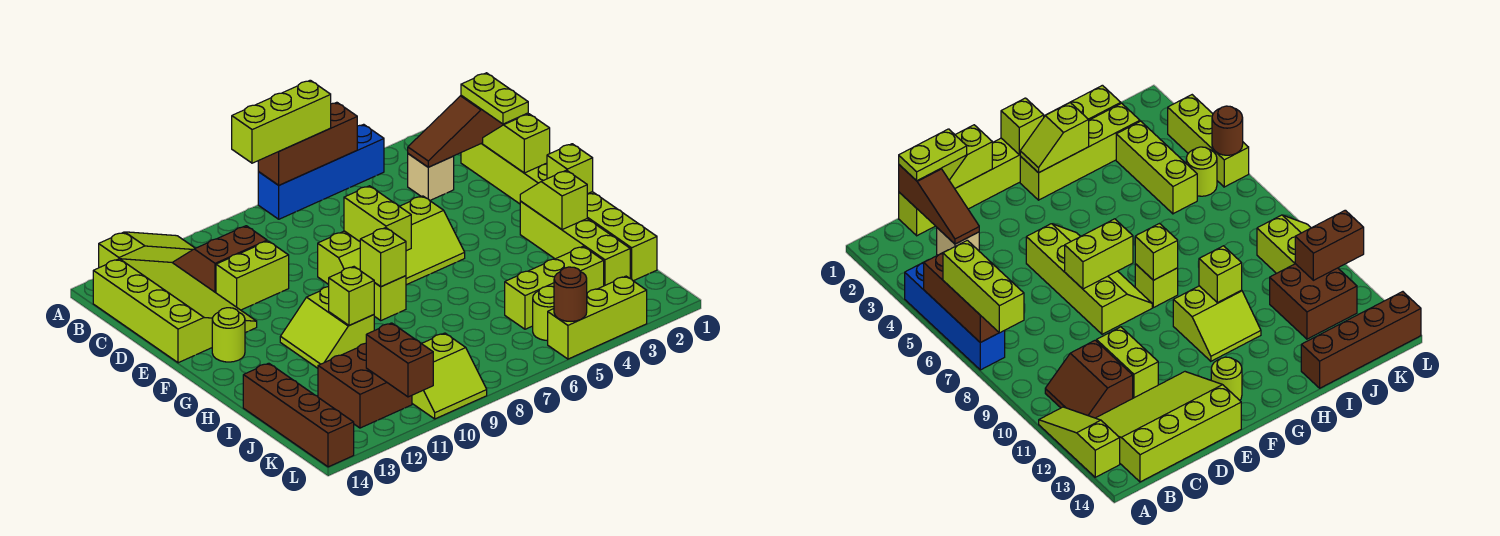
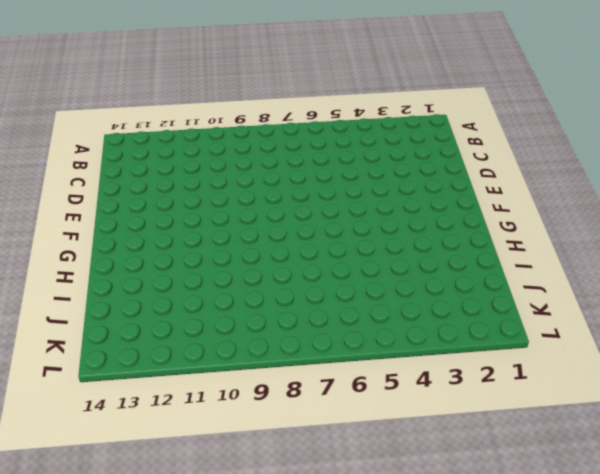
none -> blue brick A4:A7 level 1
none -> lime slope A11:A13 level 1 top 13
none -> brown slope B10:C11 level 1 top C
none -> lime slope B12:E14 level 1 top 14

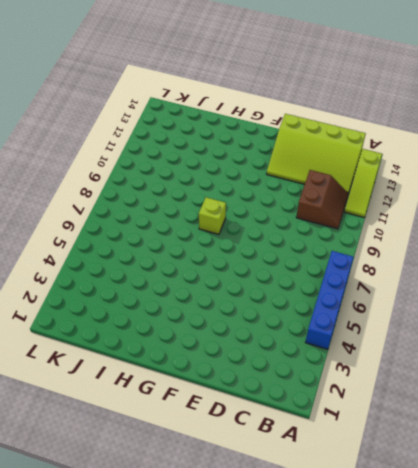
none -> lime brick C1:J1 level 1
none -> tan brick C3 level 1
none -> lime brick D10:D11 level 1
none -> lime slope E5:F8 level 1 top E

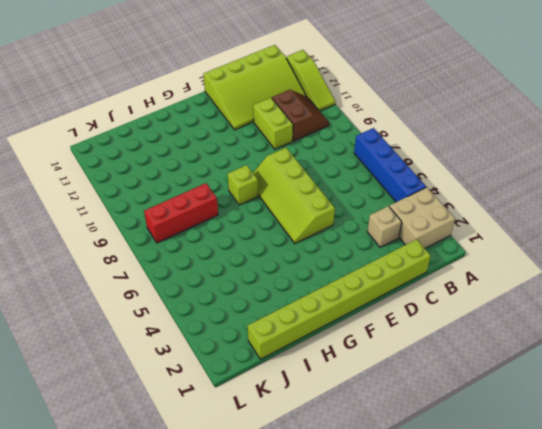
tan brick A2:B3 level 1 -> none
red brick I8:K8 level 1 -> none
none -> lime round brick F13 level 1
none -> lime brick G2:J2 level 1
none -> lime slope G10:H11 level 1 top 10
none -> brown brick I14:L14 level 1

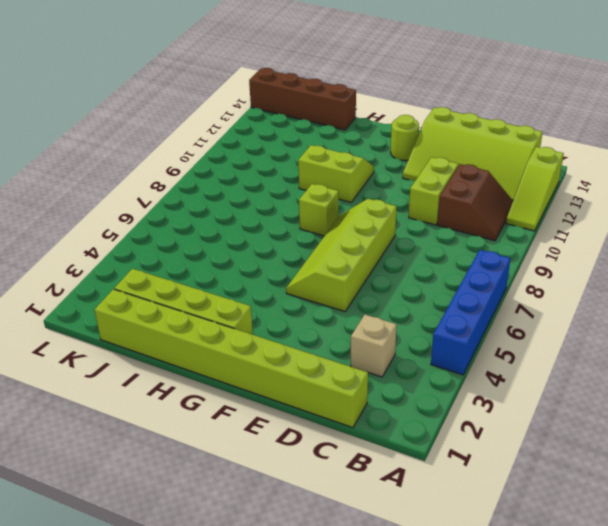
none -> lime brick J3:J5 level 1
none -> brown brick J11:K12 level 1
none -> lime round brick K5 level 1
none -> lime slope K9:L10 level 1 top K

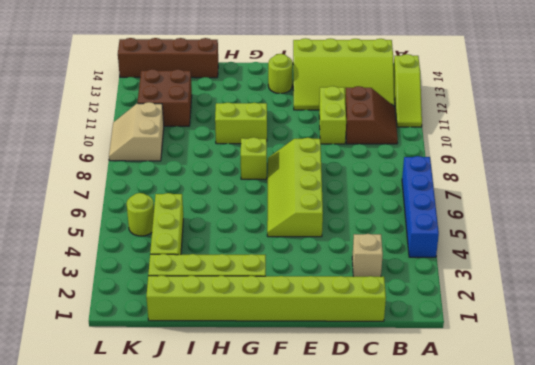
tan slope K9:L10 level 1 top K -> lime slope K9:L10 level 1 top K
none -> lime brick L3:L5 level 1
none -> brown brick A5:A7 level 2
none -> brown slope C1:C3 level 2 top 1
none -> lime slope D1:E1 level 2 top E

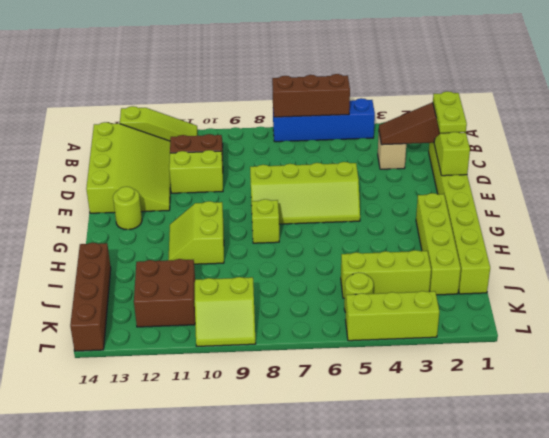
none -> lime brick E7:F7 level 2
none -> lime brick G1 level 2
none -> lime slope G2:H2 level 2 top H
none -> lime brick G8 level 2

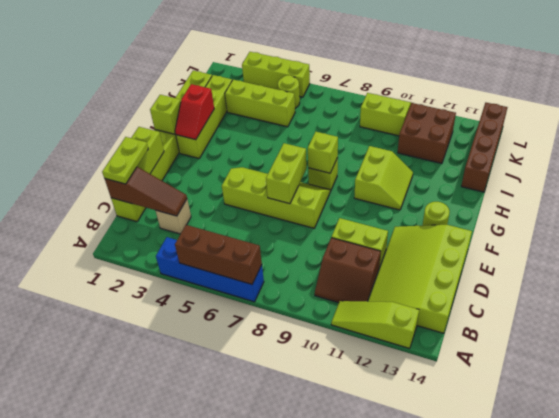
red slope G2:H2 level 2 top H -> lime slope G2:H2 level 2 top H
none -> lime brick H10 level 2
none -> brown brick K11:L11 level 2
none -> brown round brick L5 level 2
none -> lime brick A6:A8 level 3

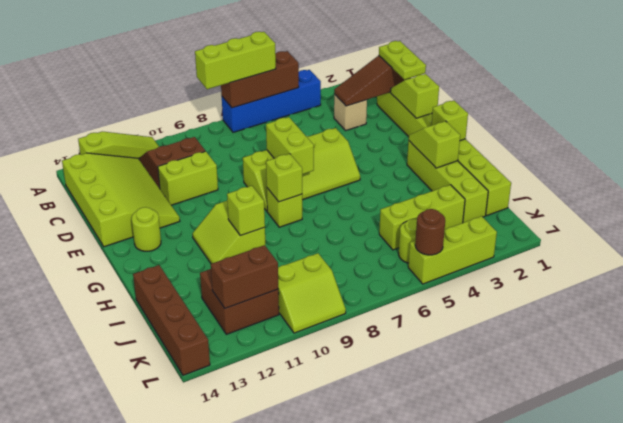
brown brick K11:K12 level 2 -> brown brick K11:L11 level 2

